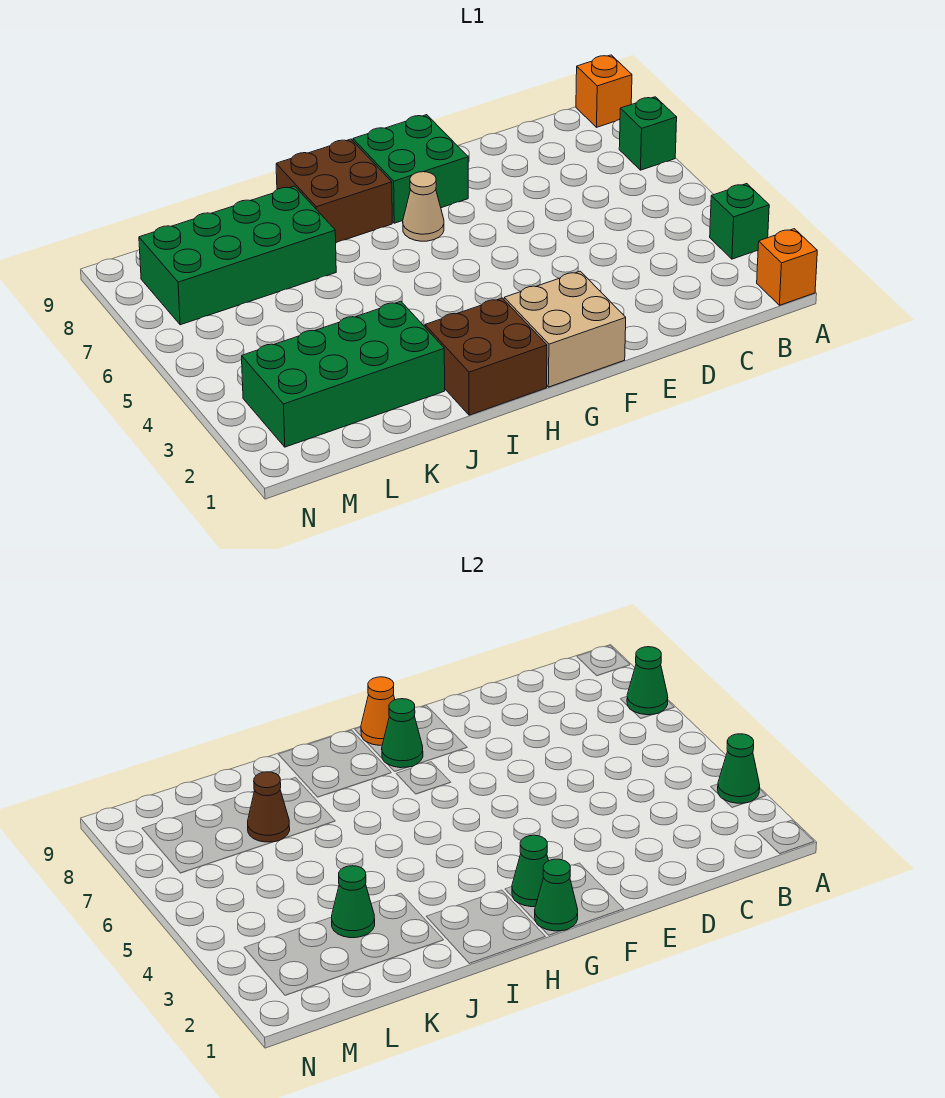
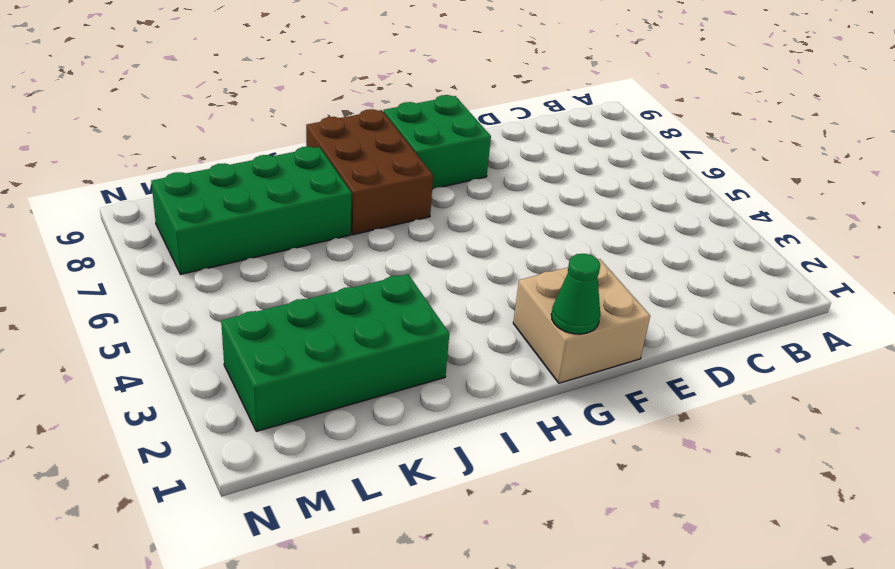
brown brick H7:I9 level 1 -> brown brick H8:I9 level 1
none -> orange brick A1 level 1
none -> green brick A3 level 1
none -> green brick A7 level 1

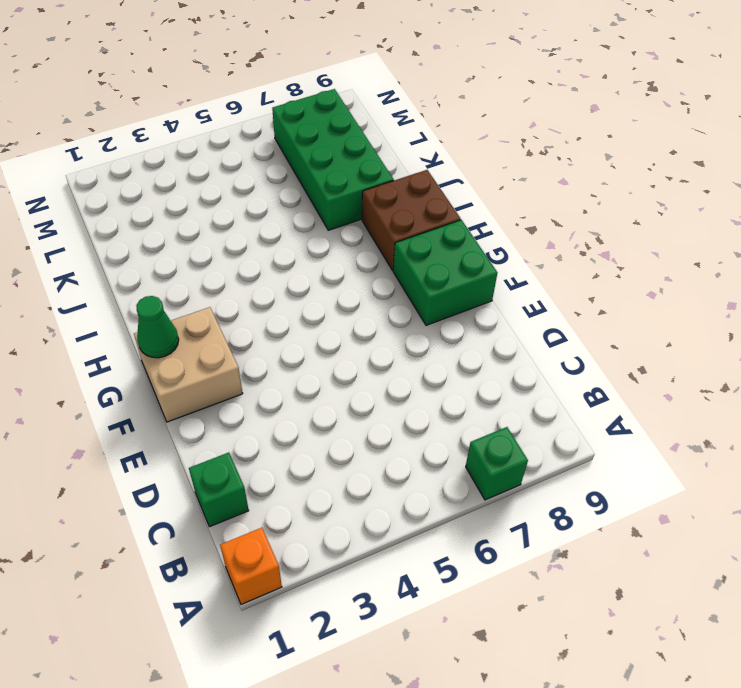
green brick C1 level 1 -> green brick A3 level 1
none -> orange brick A9 level 1
none -> tan cone G7 level 1
none -> brown brick H1:I2 level 1

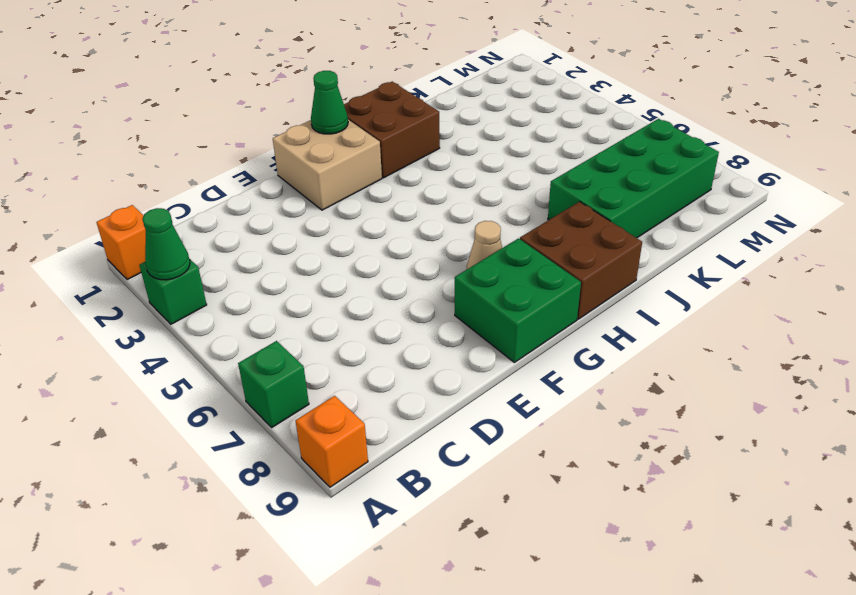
none -> green brick J2:M3 level 1
none -> green cone A7 level 2
none -> green cone G2 level 2

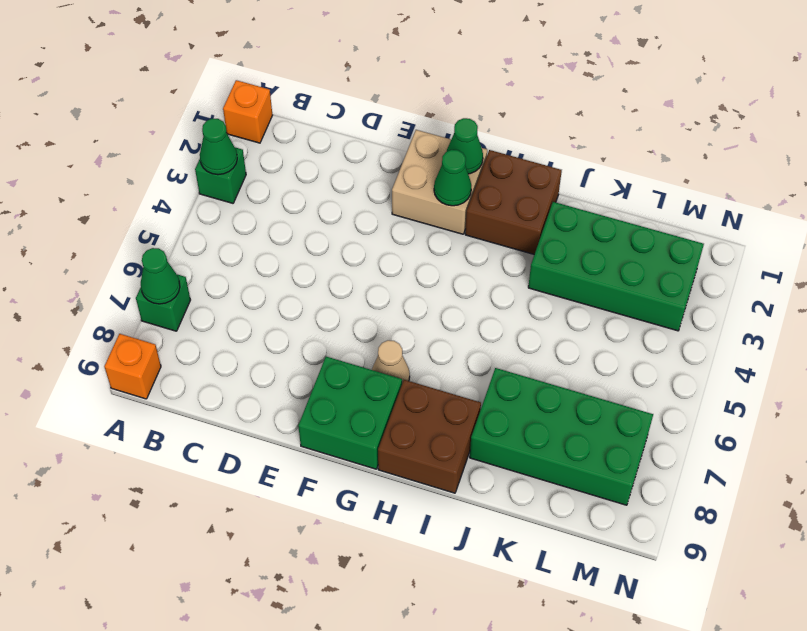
none -> green cone G8 level 2
none -> orange cone G9 level 2
none -> green cone K3 level 2

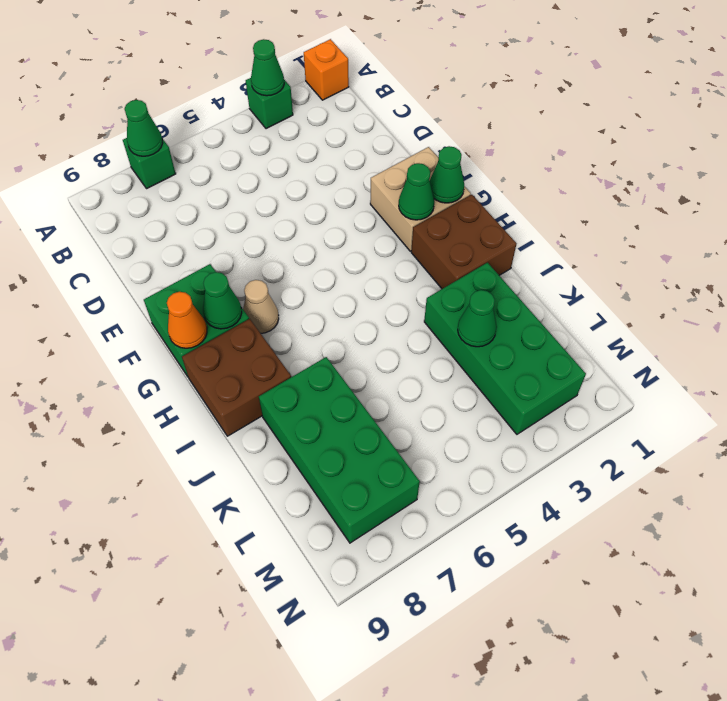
none -> orange brick A9 level 1
none -> brown cone K7 level 2

